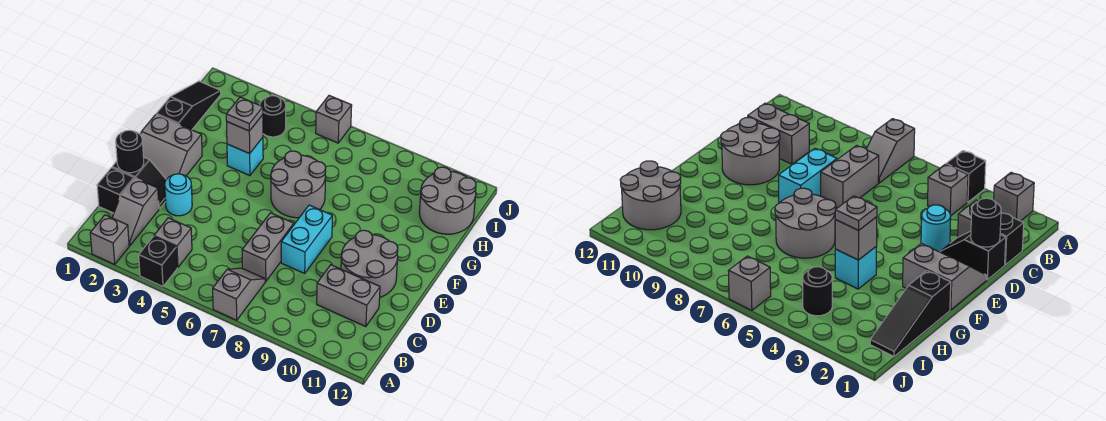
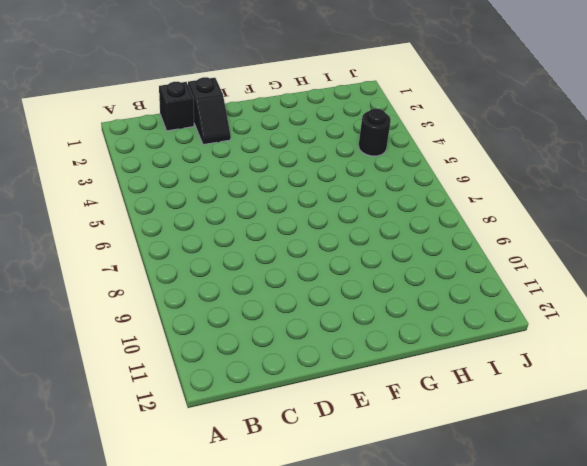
none -> grey brick A2 level 1
none -> black brick A4 level 1
none -> grey slope A7:B7 level 1 top A

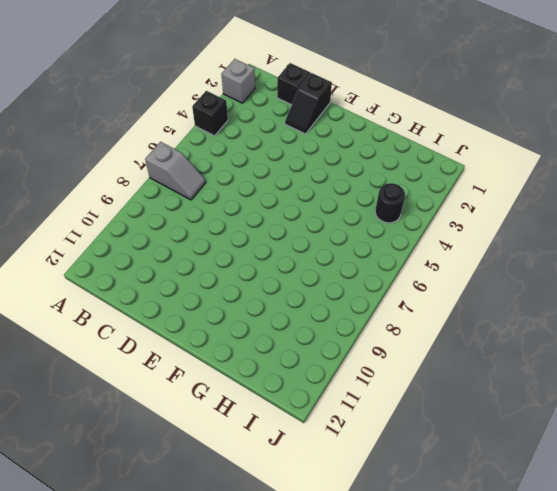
none -> grey slope B2:C2 level 1 top C
none -> grey brick B4 level 1
none -> grey brick C7:D7 level 1

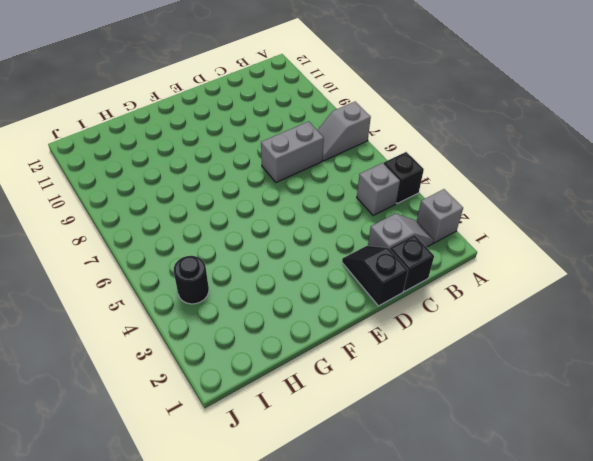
none -> grey brick C10:C11 level 1
none -> cyan round brick D3 level 1
none -> cyan brick D8:E8 level 1

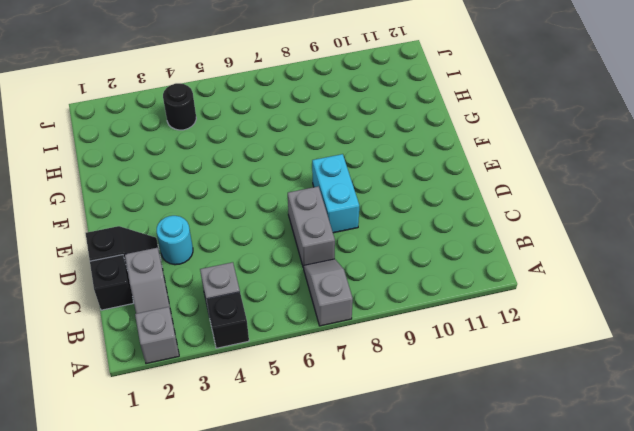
none -> grey brick C10:C11 level 1
none -> grey round brick D10:E11 level 1
none -> grey slope E1:F2 level 1 top F

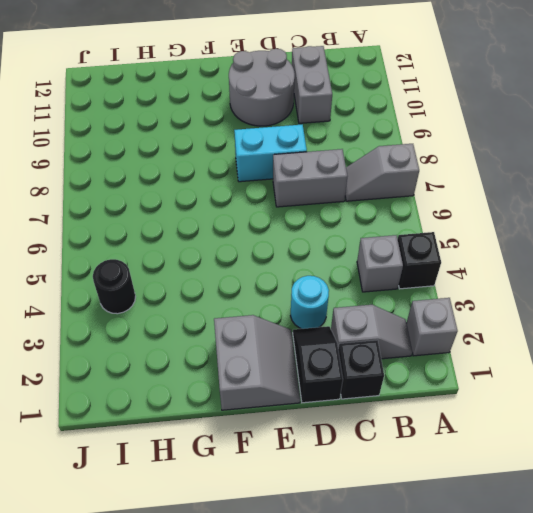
none -> grey round brick F6:G7 level 1
none -> black slope G1:I1 level 1 top G
none -> cyan brick G4 level 1

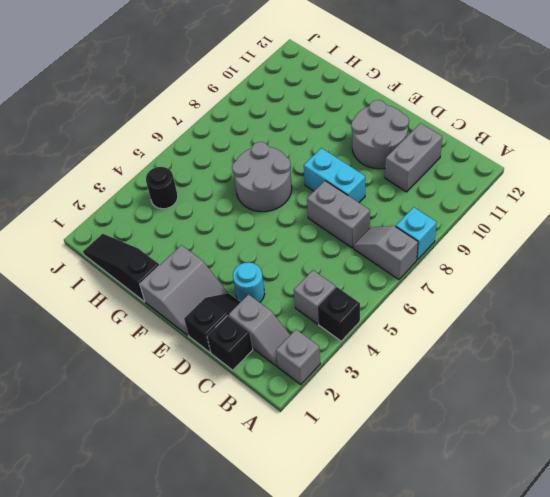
cyan brick A8 level 1 -> cyan brick G4 level 1
none -> grey round brick H11:I12 level 1
none -> grey brick J6 level 1
none -> black round brick D1 level 2

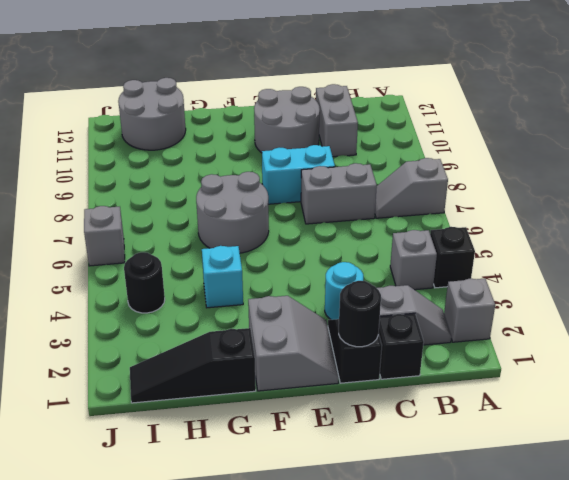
none -> grey brick G4 level 2
none -> grey plate G4 level 3

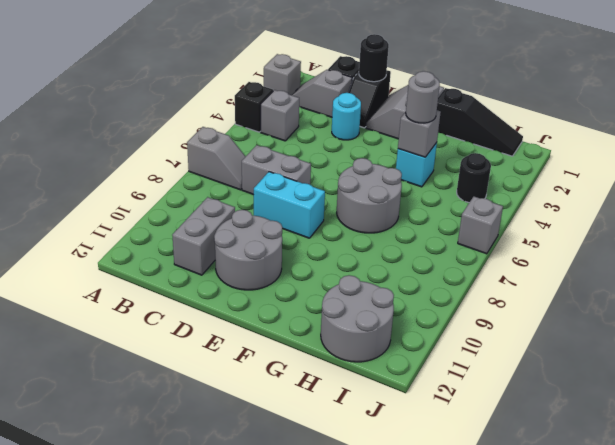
grey round brick G4 level 3 -> grey plate G4 level 3

